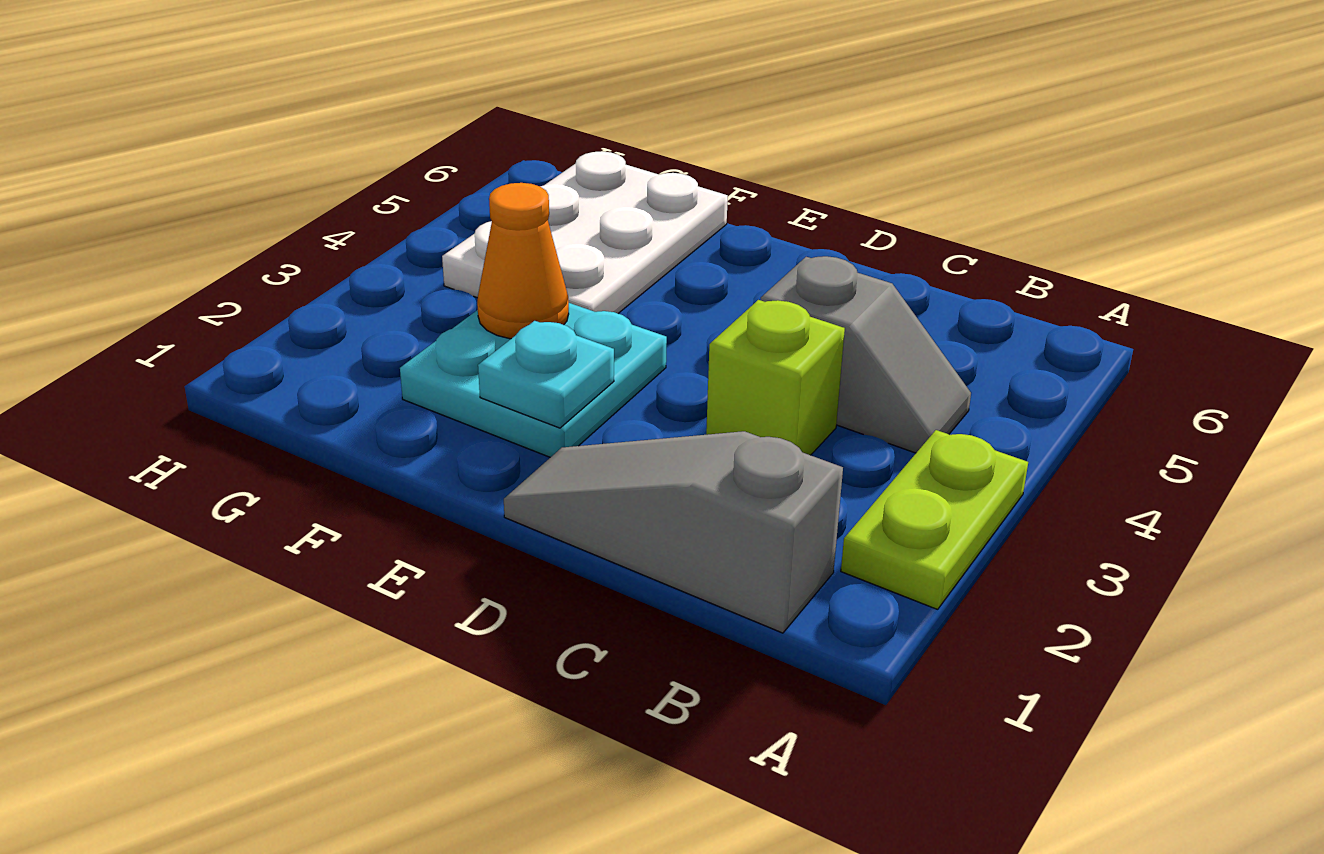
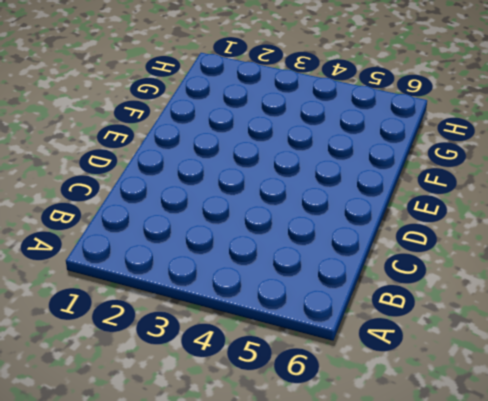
none -> lime plate A2:A3 level 1
none -> grey slope B1:D1 level 1 top B

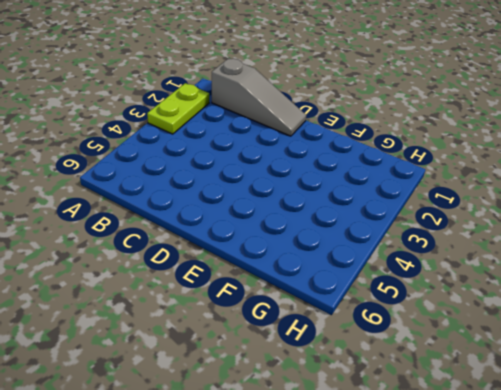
none -> grey slope B4:C4 level 1 top C
none -> lime brick C3 level 1

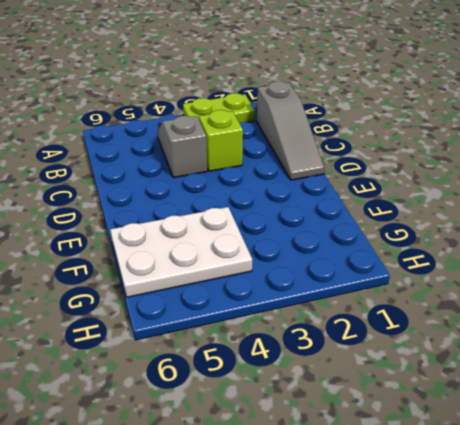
none -> cyan plate E2:F3 level 1
none -> cyan plate E2 level 2

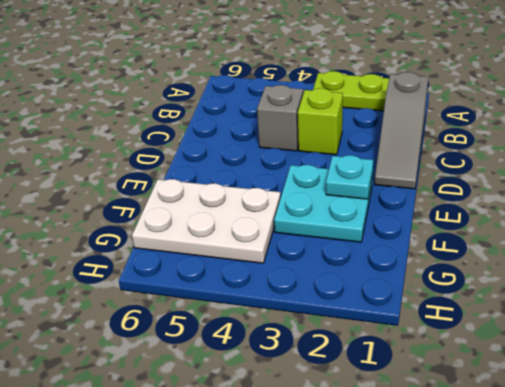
none -> orange cone F3 level 2

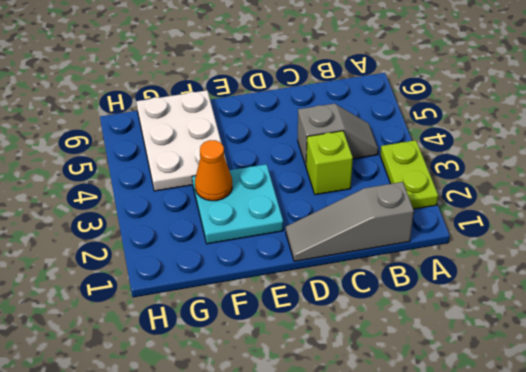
none -> cyan plate E2 level 2

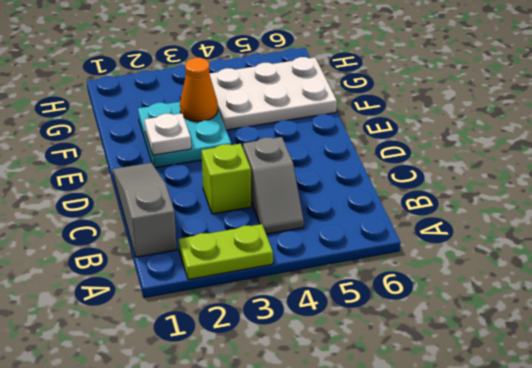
white plate E2 level 2 -> cyan plate E2 level 2

